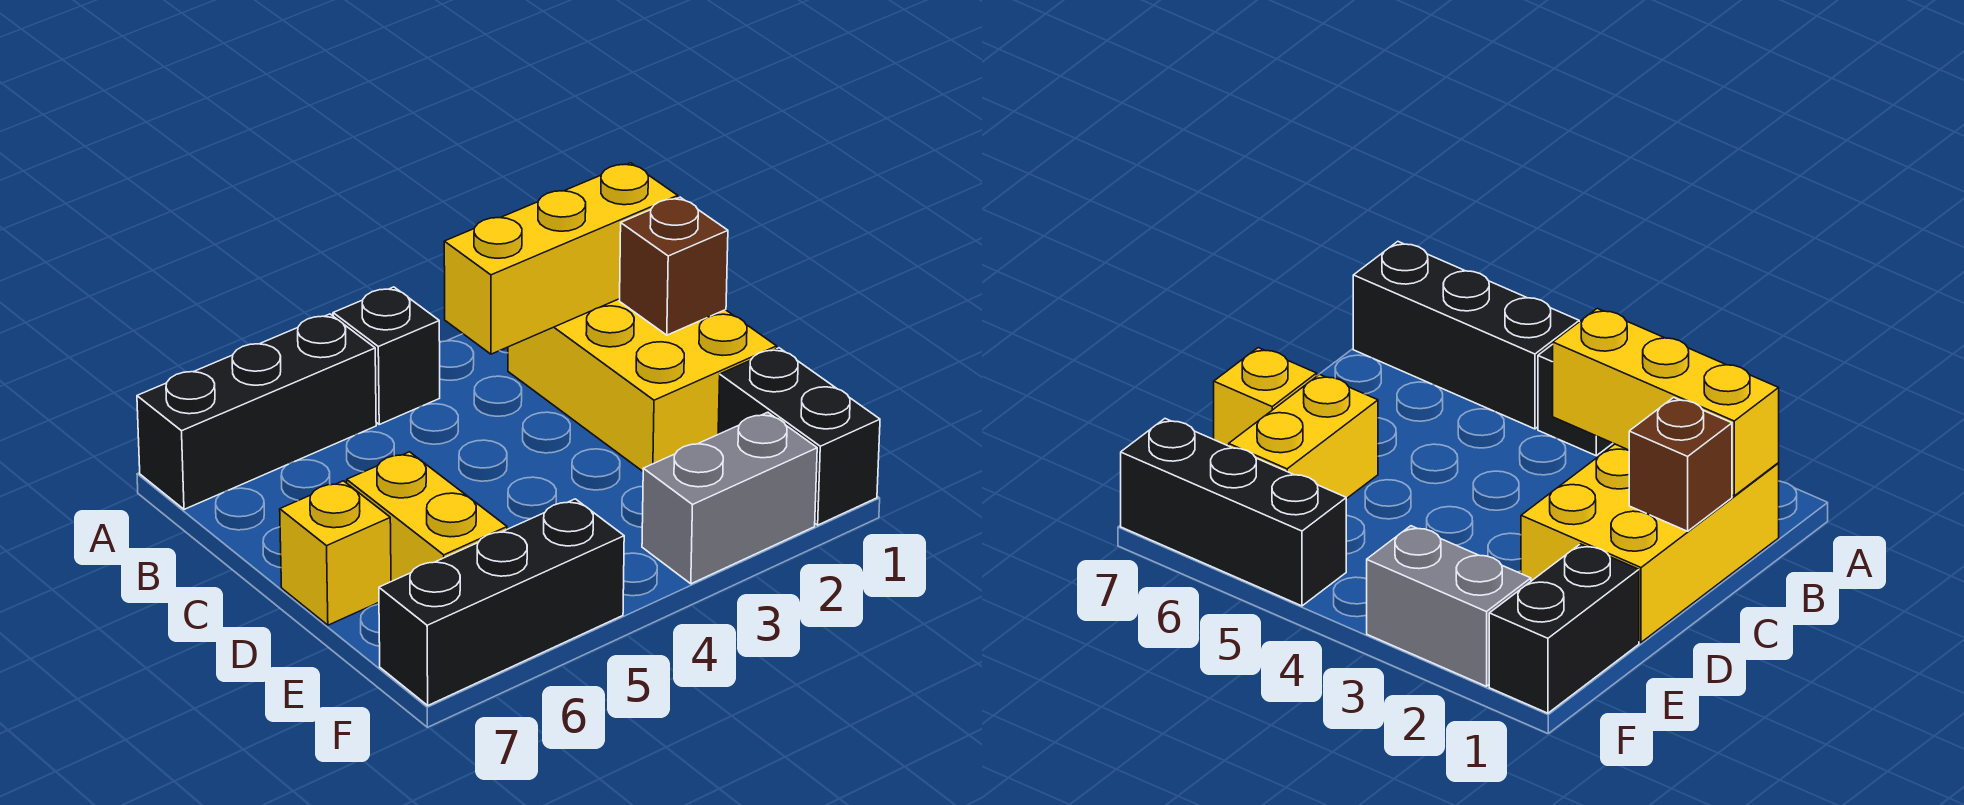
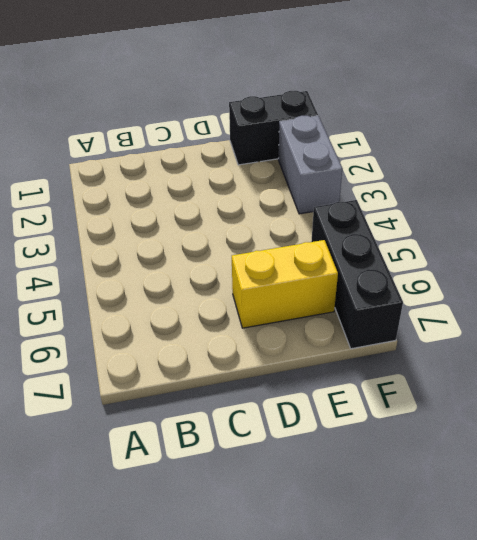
none -> black brick A4 level 1
none -> black brick A5:A7 level 1

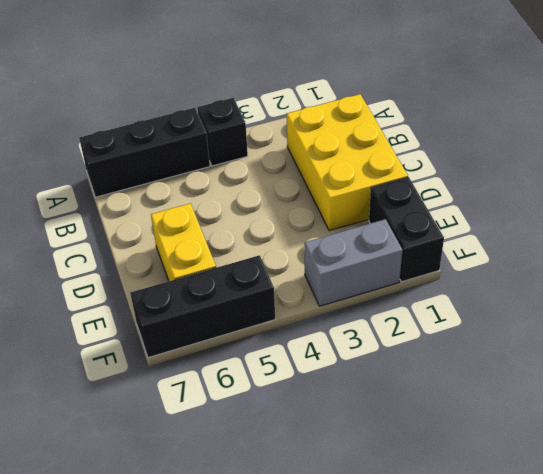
none -> yellow brick D7 level 1
none -> yellow brick B1:B3 level 2

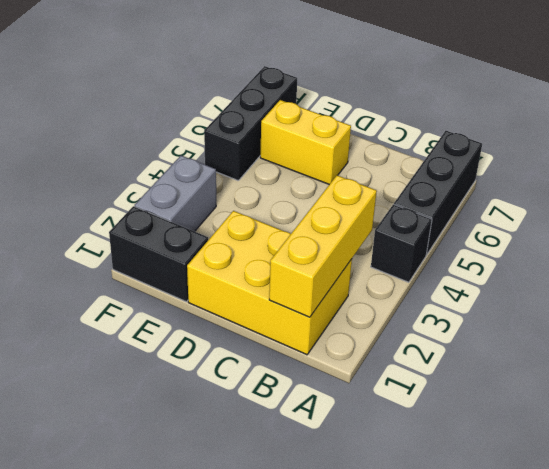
none -> yellow brick D7 level 1
none -> brown brick C1 level 2

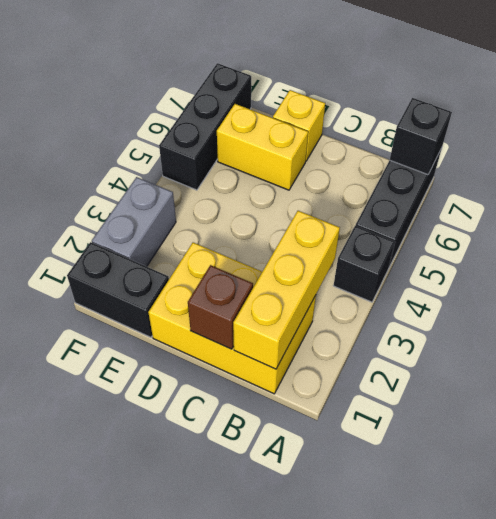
black brick A7 level 2 -> none

